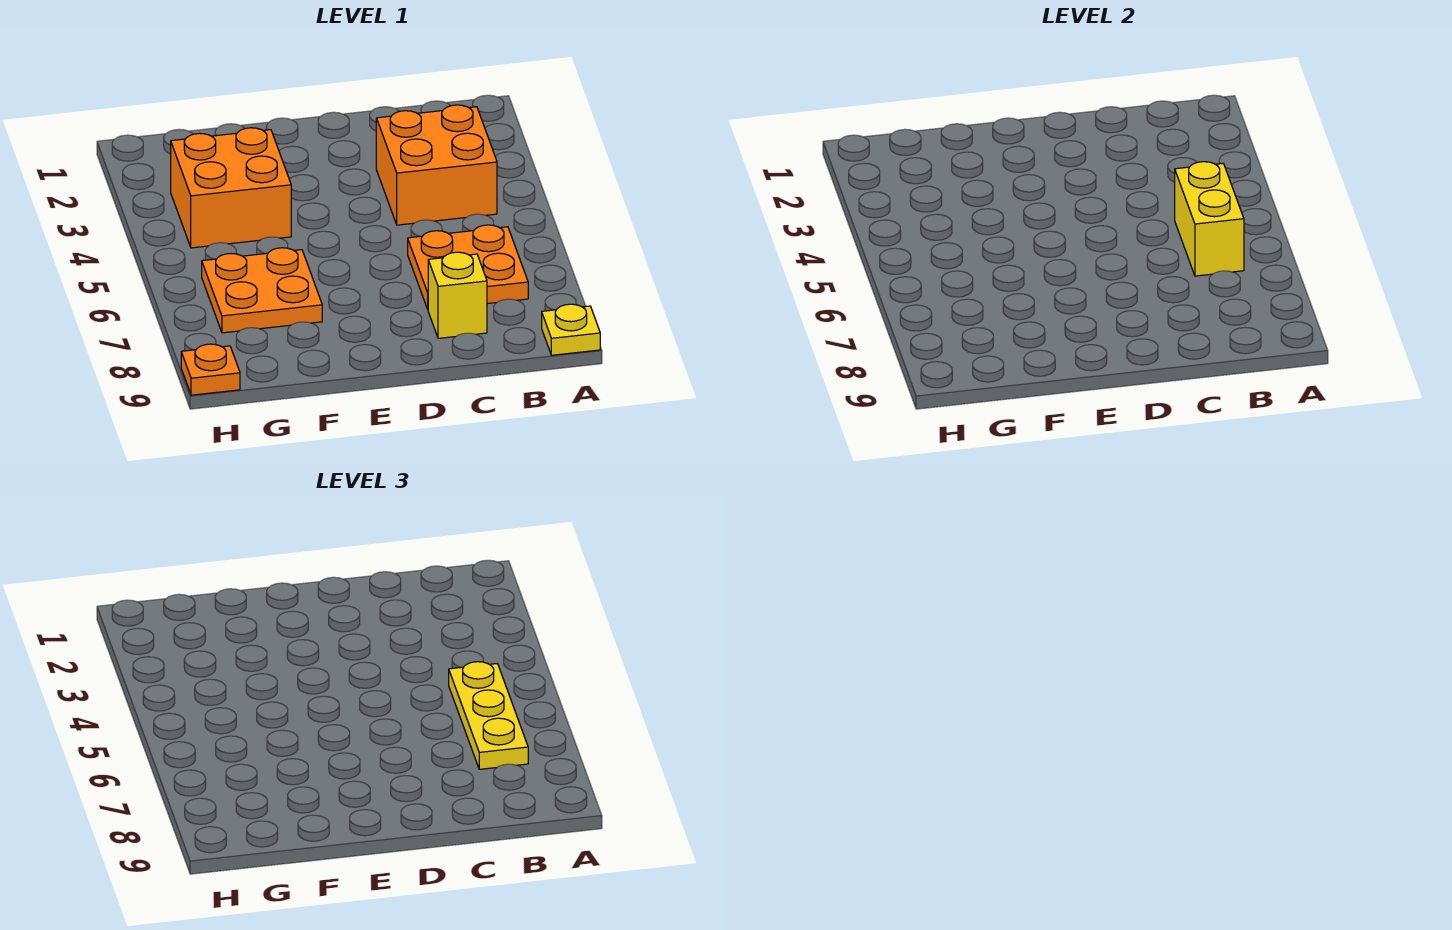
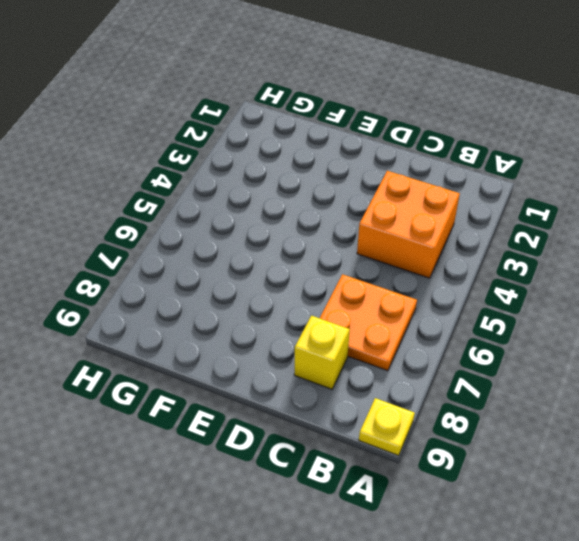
none -> orange brick F3:G4 level 1
none -> orange plate F6:G7 level 1

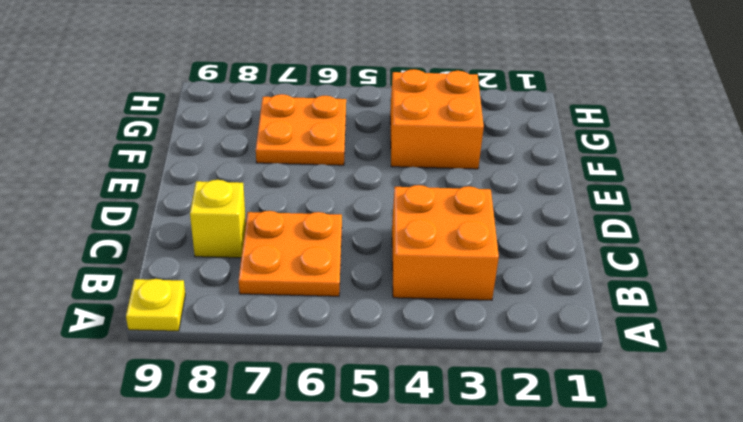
none -> orange plate H9 level 1
none -> yellow brick B5:B6 level 2

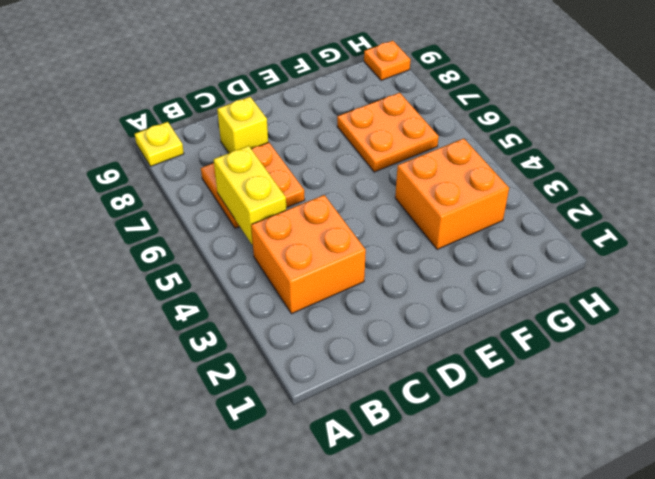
none -> yellow plate B5:B7 level 3

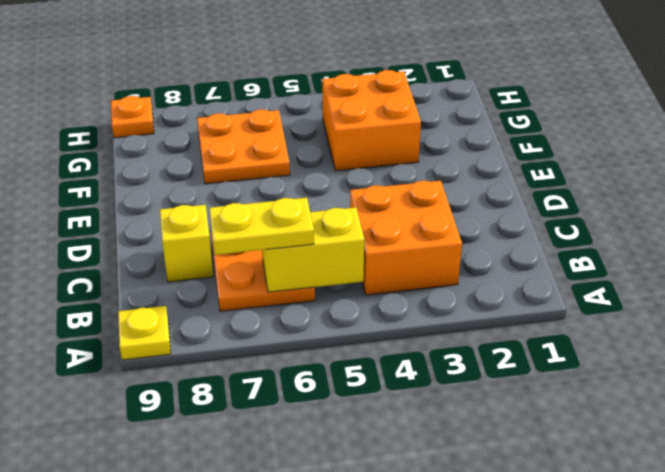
yellow plate B6:B7 level 3 -> yellow plate B5:B7 level 3

